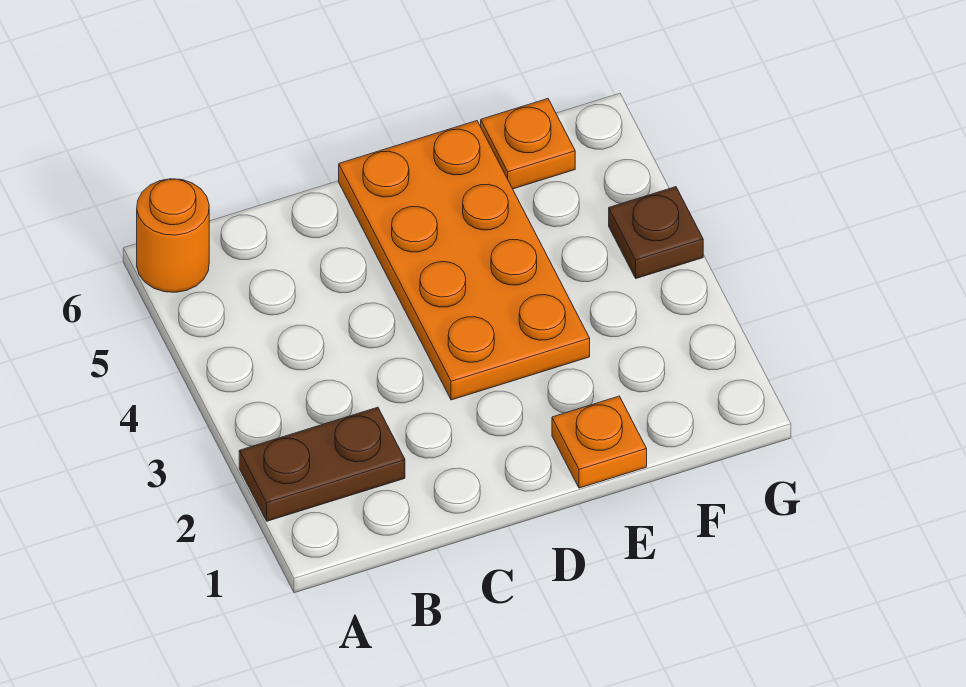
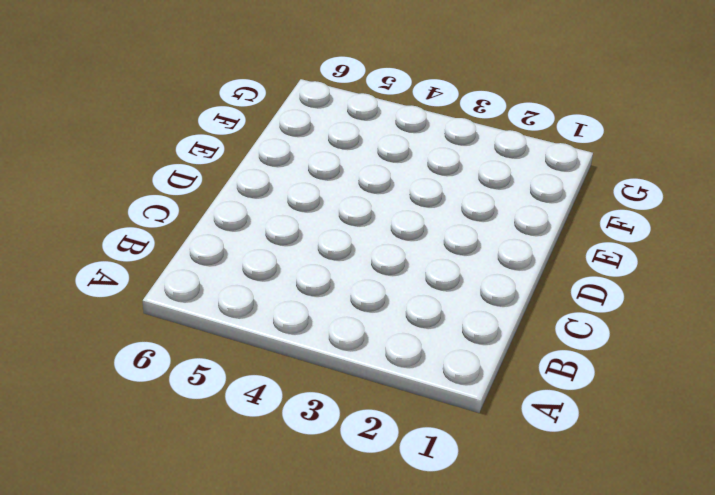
none -> brown plate A2:B2 level 1
none -> orange round brick A6 level 1

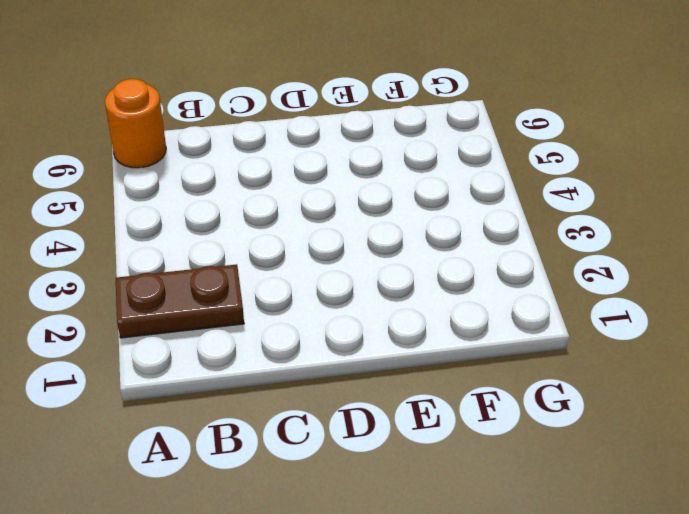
none -> orange plate D3:E6 level 1
none -> orange plate E1 level 1

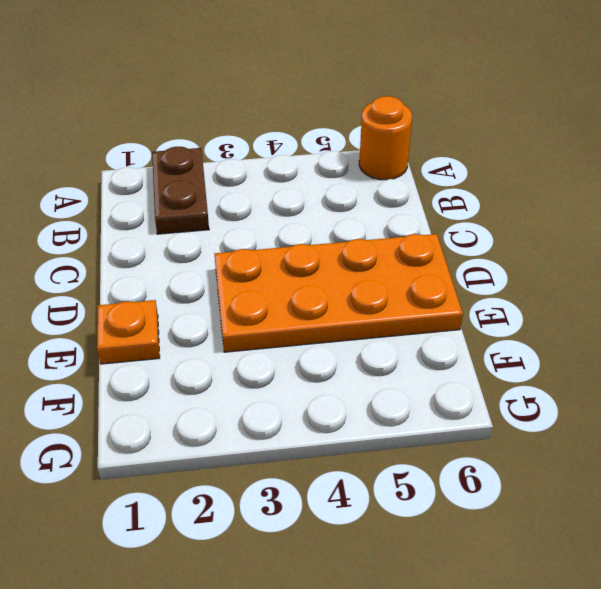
none -> orange plate F6 level 1
none -> brown plate G4 level 1

